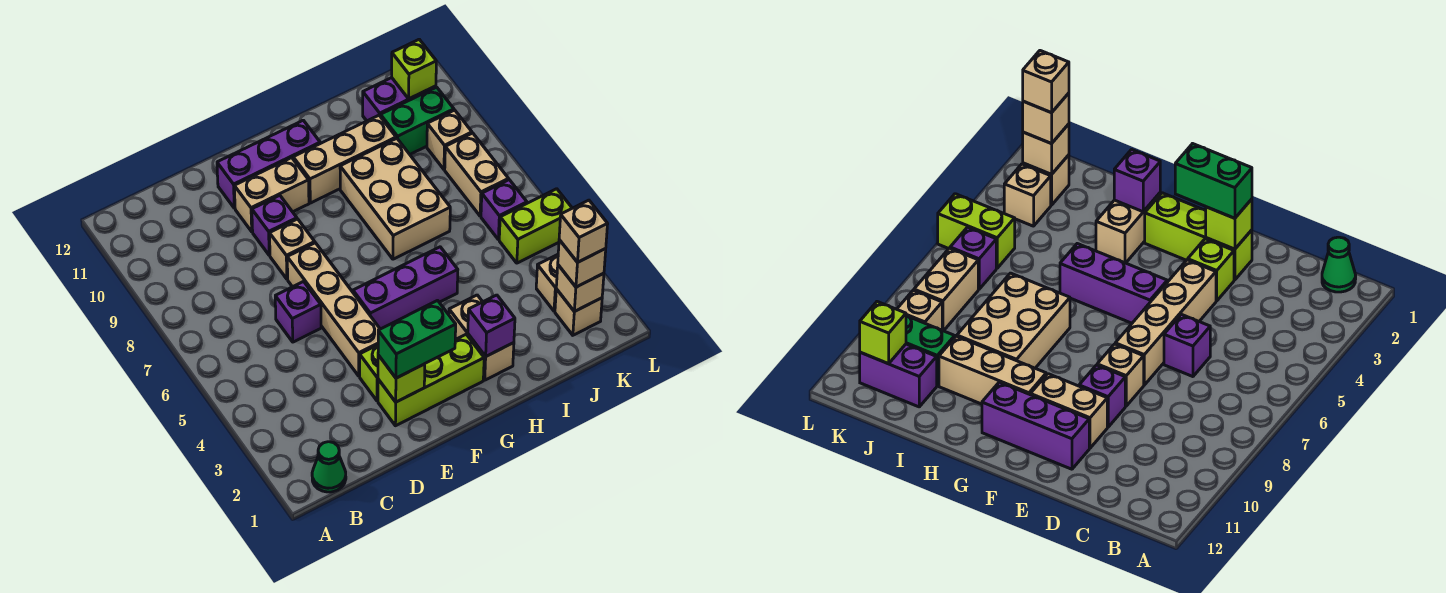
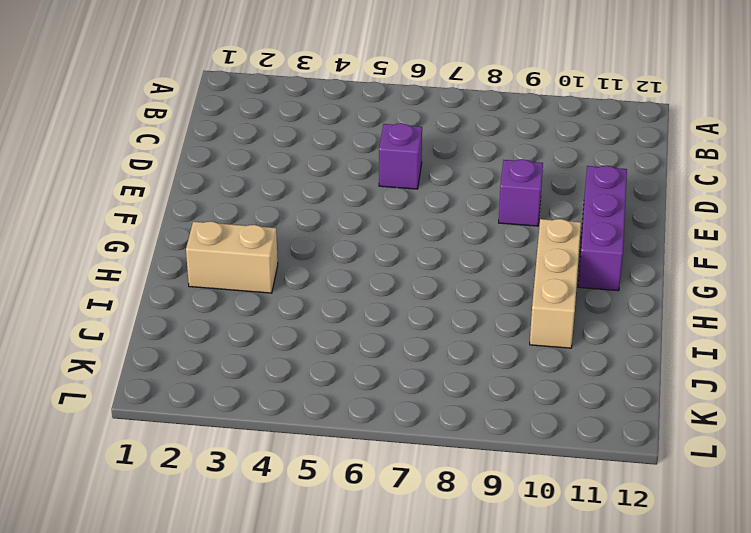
none -> green cone B1 level 1
none -> lime brick E2:G2 level 1
none -> lime brick E3 level 1

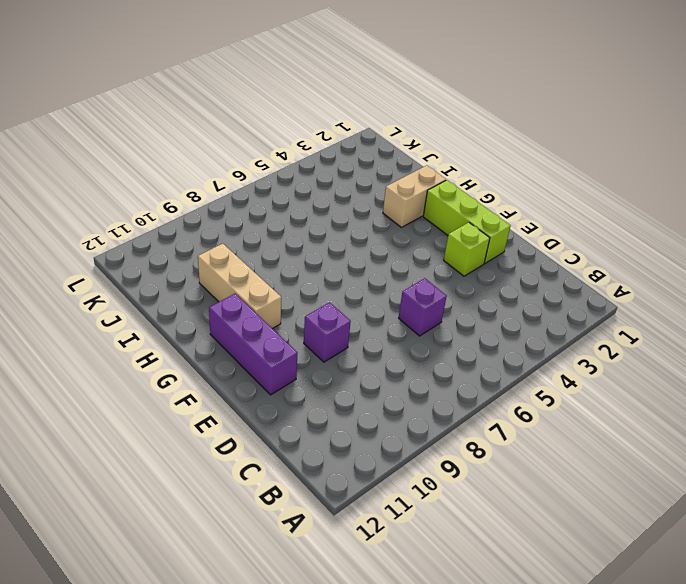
none -> green cone B1 level 1
none -> tan brick E4:E7 level 1
none -> tan brick E8 level 1

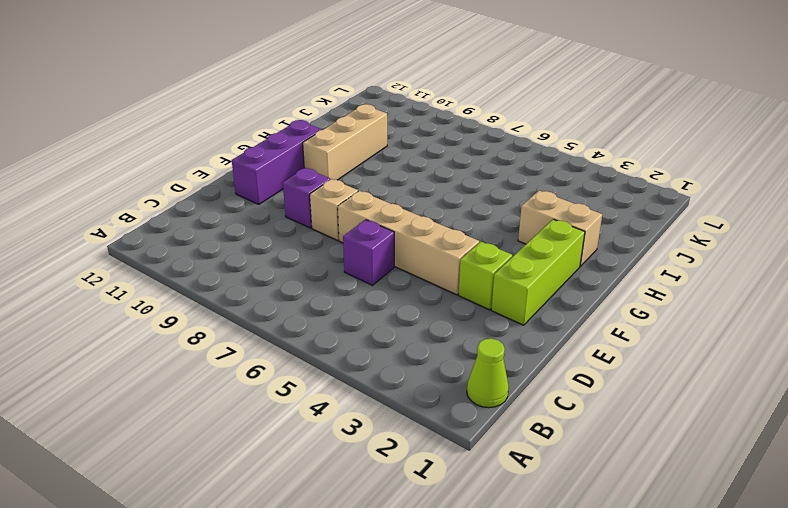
lime cone B1 level 1 -> green cone B1 level 1
none -> tan brick E10:F10 level 1
none -> purple brick F5:H5 level 1
none -> tan brick H7:I9 level 1

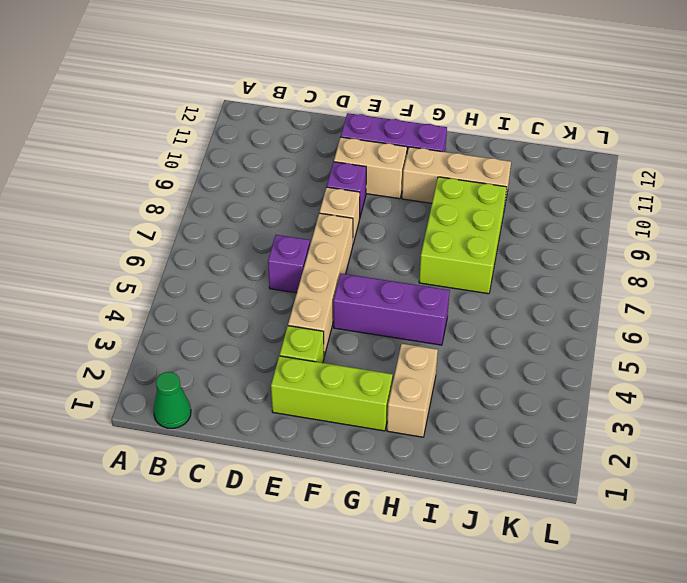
lime brick H7:I9 level 1 -> tan brick H7:I9 level 1
none -> green brick J10:K10 level 1
none -> purple brick J11:K11 level 1
none -> tan brick K2 level 1

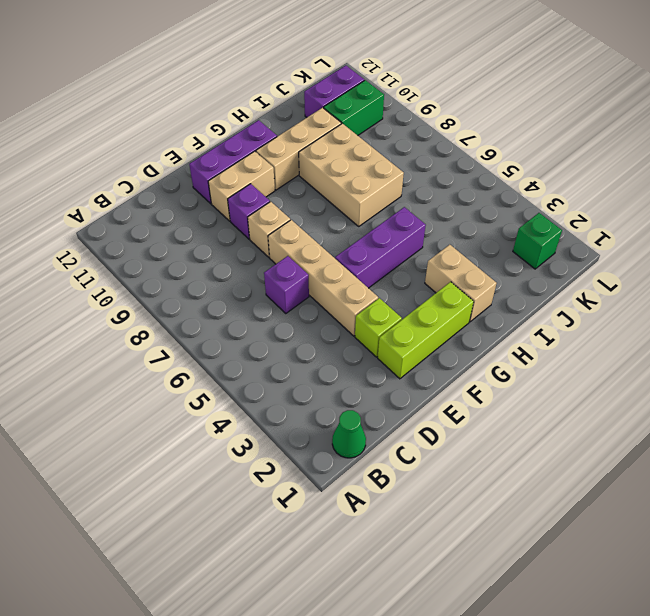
green brick K2 level 1 -> tan brick K2 level 1
none -> tan brick K3 level 1
none -> lime brick K5:L5 level 1
none -> purple brick K6 level 1

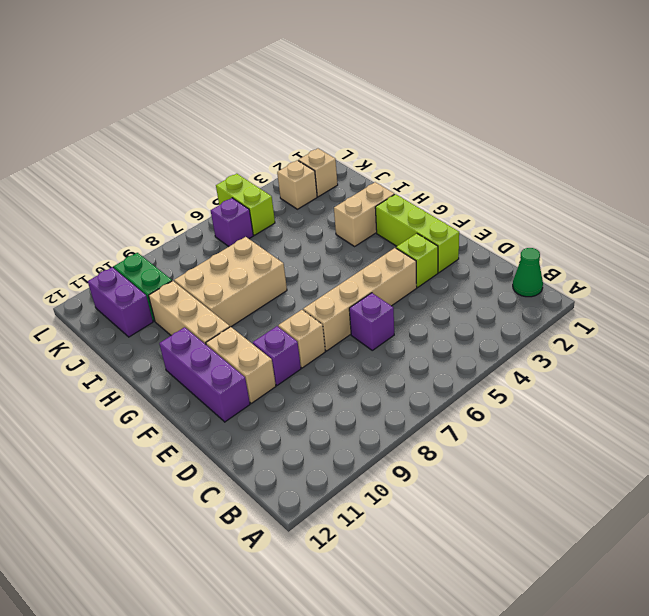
none -> purple brick F5:H5 level 1
none -> tan brick K7:K8 level 1
none -> tan brick K9 level 1

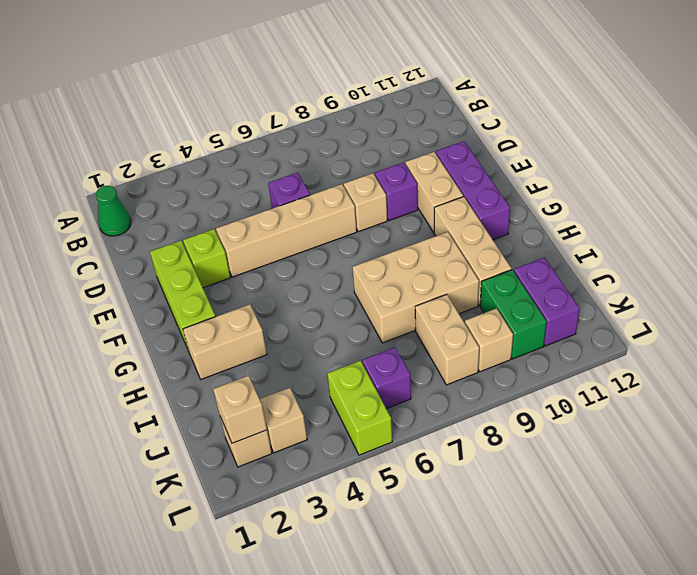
tan brick J8:K8 level 1 -> tan brick K7:K8 level 1
none -> purple brick F5:H5 level 1
none -> lime brick E2 level 2
none -> purple brick H2 level 2

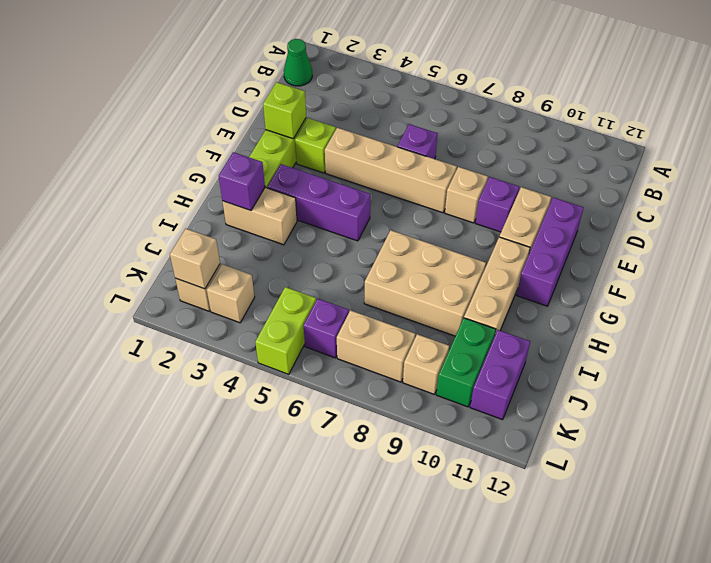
purple brick G3:G5 level 1 -> purple brick F5:H5 level 1
none -> lime brick K11 level 2
none -> green brick E2:F2 level 3
none -> tan brick K2 level 3

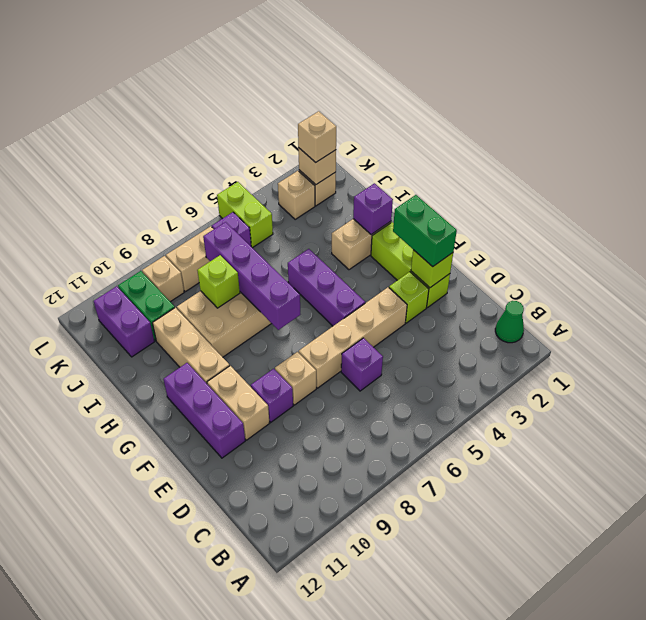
purple brick G7:J7 level 2 -> none
lime brick I8 level 2 -> lime brick K11 level 2
none -> tan brick K2 level 4

